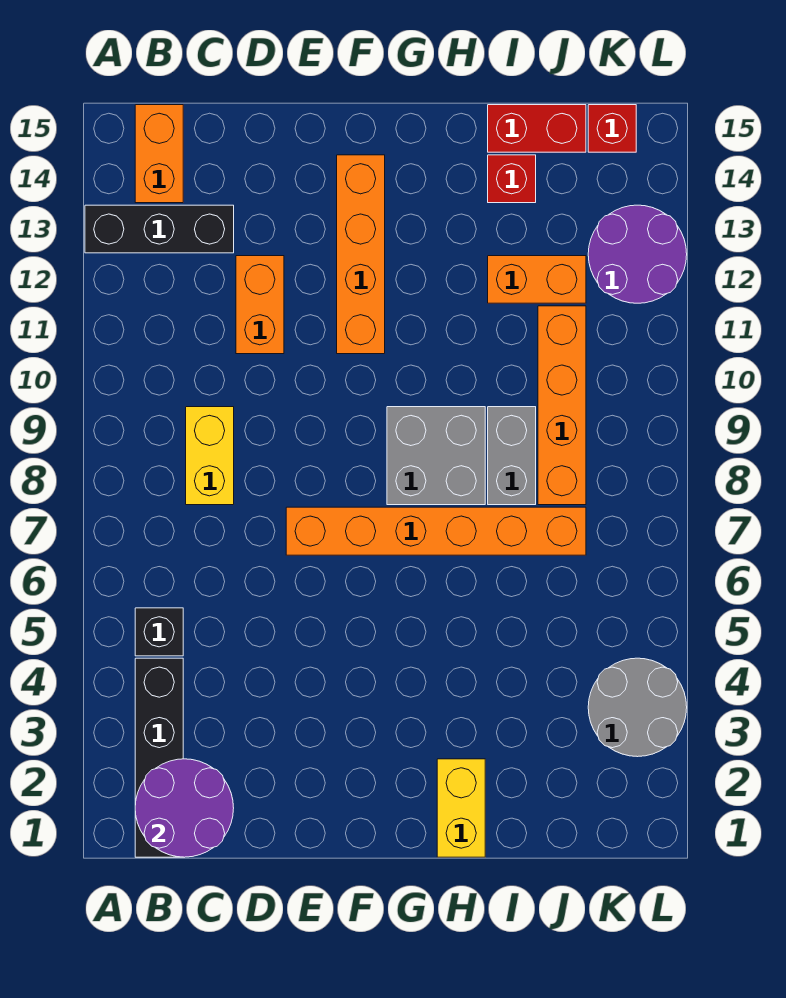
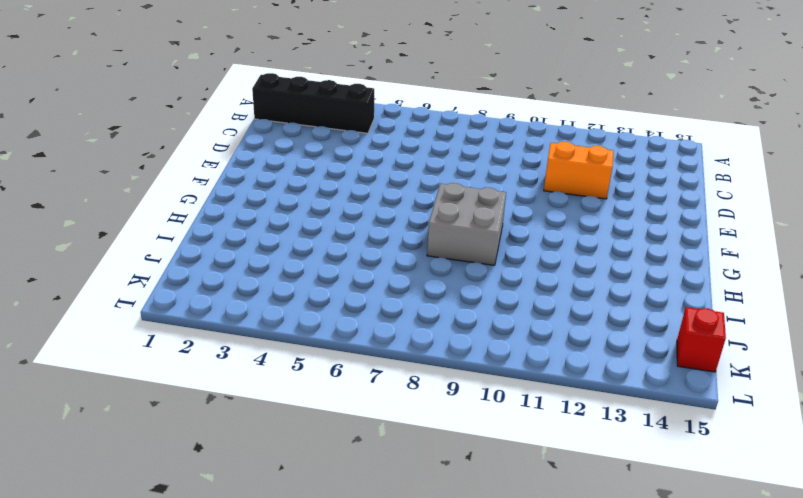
none -> black brick A13:C13 level 1
none -> black brick B5 level 1
none -> orange brick B14:B15 level 1

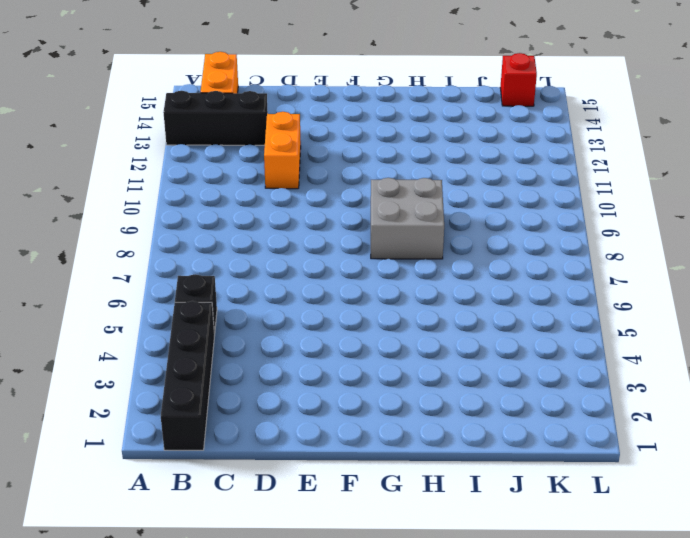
none -> yellow brick C8:C9 level 1
none -> orange brick E7:J7 level 1
none -> orange brick F11:F14 level 1

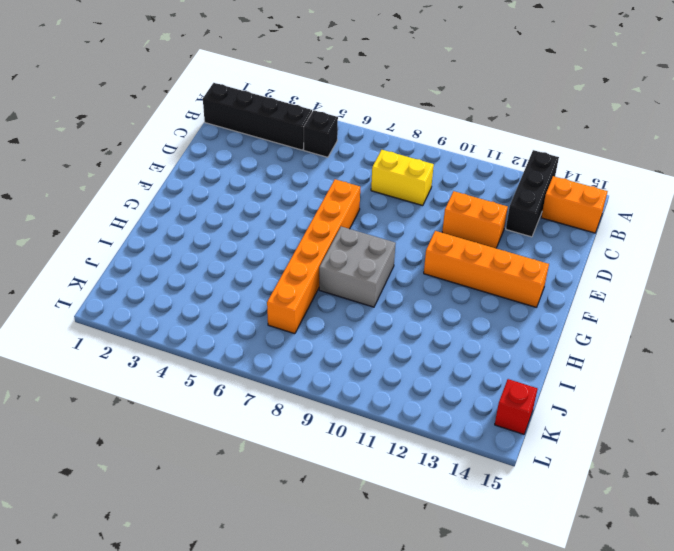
none -> yellow brick H1:H2 level 1
none -> grey brick I8:I9 level 1
none -> orange brick I12:J12 level 1

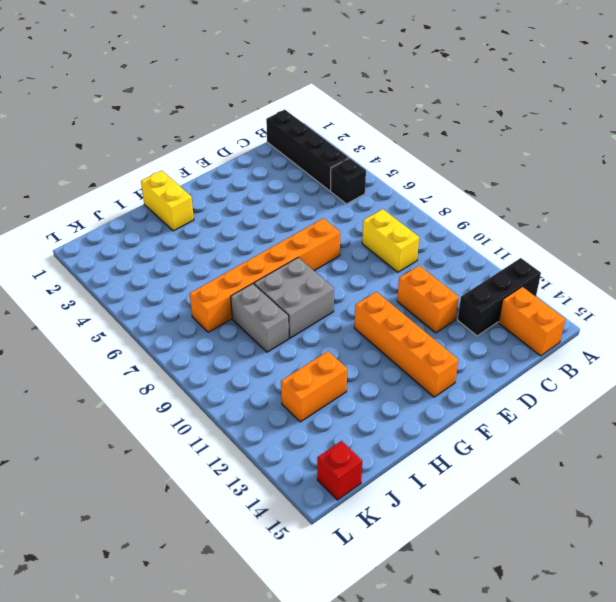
none -> red brick I14 level 1
none -> red brick I15:J15 level 1
none -> orange brick J8:J11 level 1

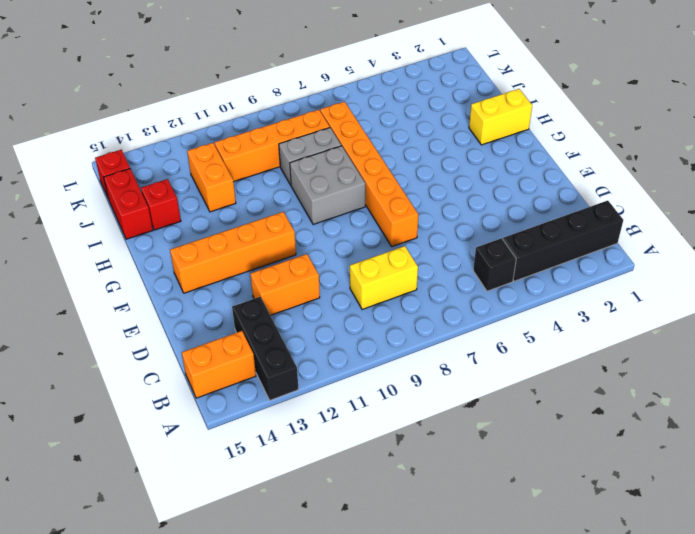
none -> grey round brick K3:L4 level 1
none -> purple round brick K12:L13 level 1
none -> purple round brick B1:C2 level 2

